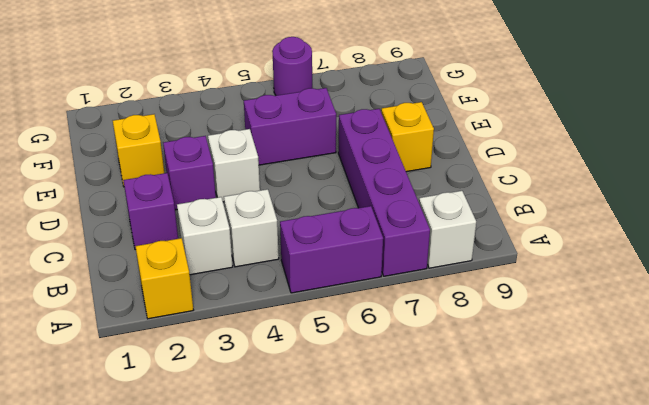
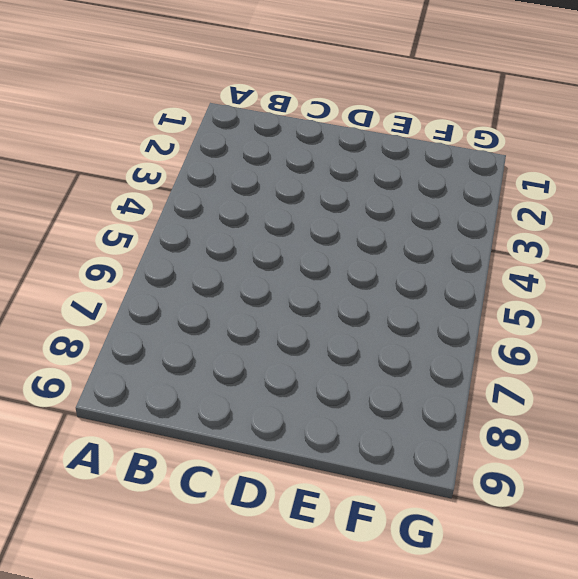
none -> yellow brick A2 level 1
none -> purple brick A5:A6 level 1
none -> purple brick A7:D7 level 1

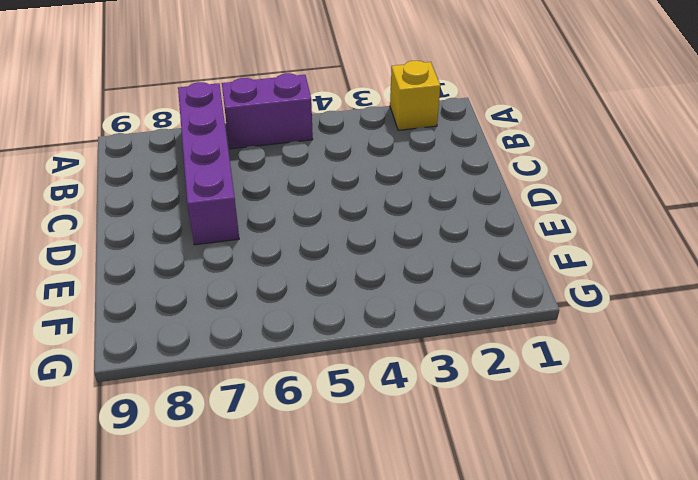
none -> white brick A8 level 1
none -> white brick B3 level 1
none -> white brick B4 level 1

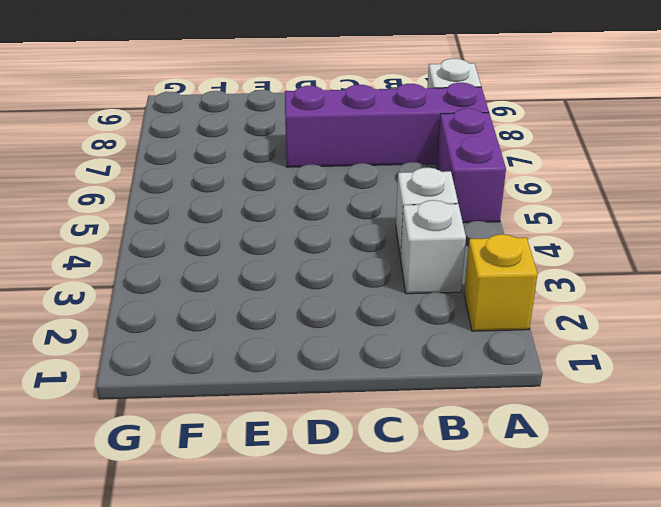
none -> purple brick C2 level 1
none -> purple brick D3 level 1
none -> white brick D4 level 1

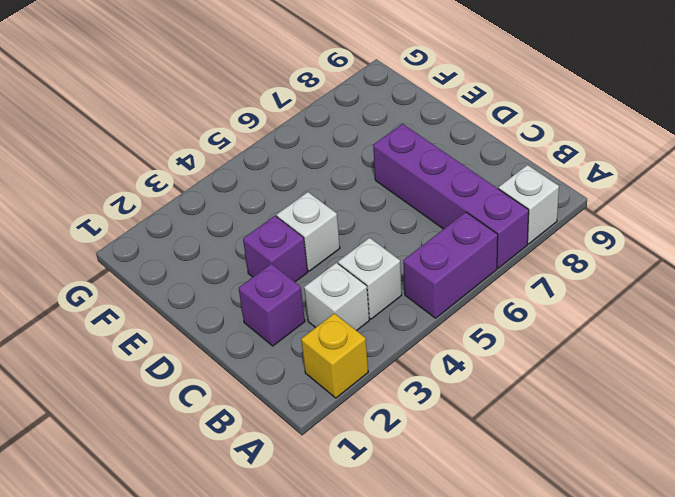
none -> yellow brick D8 level 1
none -> yellow brick E2 level 1
none -> purple brick E5:E6 level 1

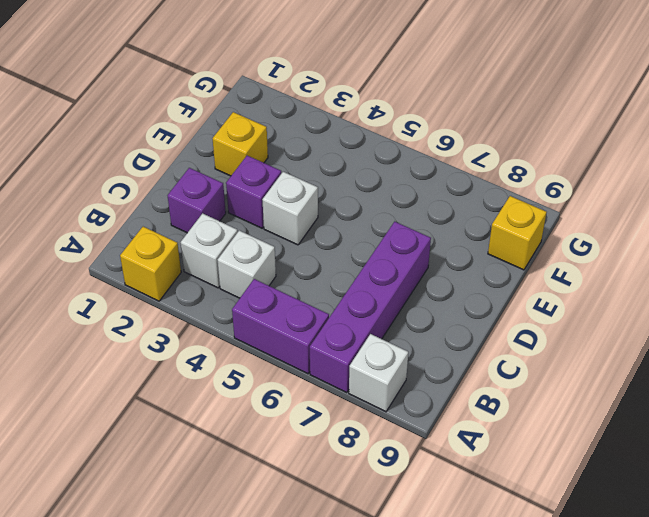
yellow brick F9 level 1 -> yellow brick D8 level 1
none -> purple brick E5:E6 level 1
none -> purple round brick G6 level 1

